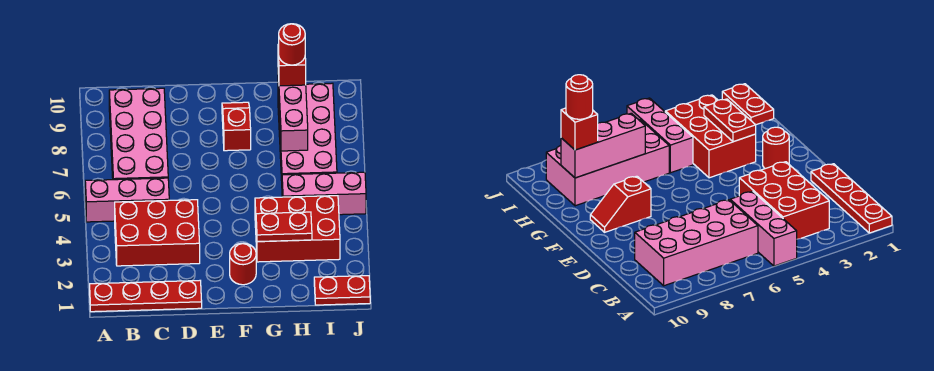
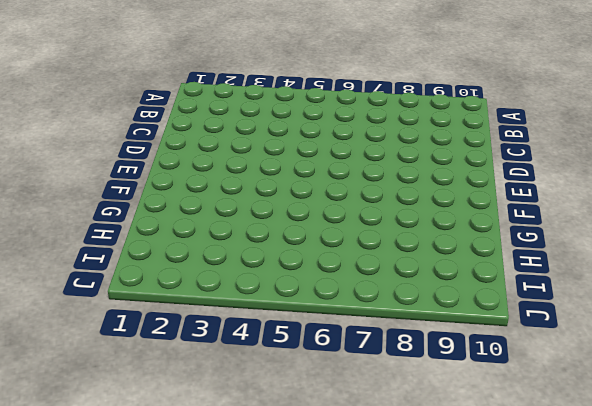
none -> red plate A1:D1 level 1
none -> pink brick A5:C5 level 1
none -> red brick B3:D4 level 1

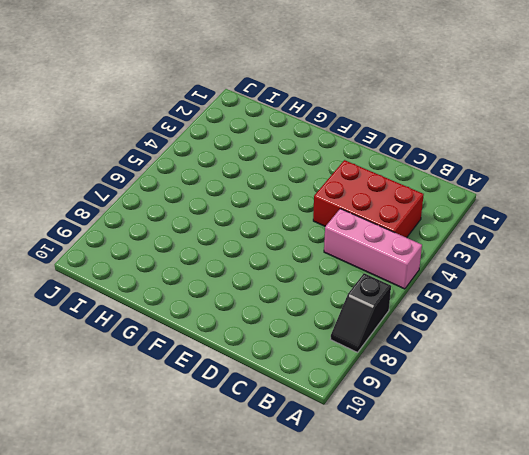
black slope A7:A8 level 1 top 7 -> none
none -> red plate A1:D1 level 1
none -> pink brick B6:C9 level 1
none -> red round brick F2 level 1

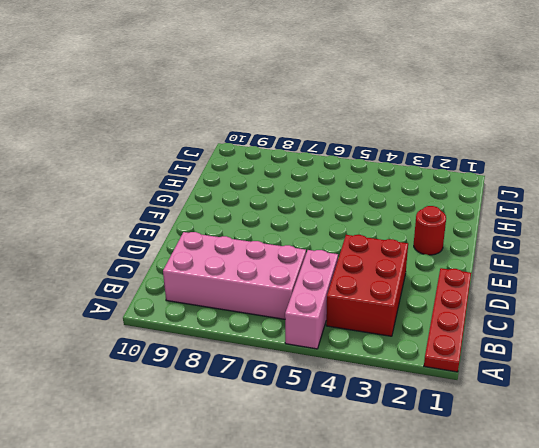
none -> red slope F8:F9 level 1 top 8
none -> red brick G3:I4 level 1
none -> pink brick H5:J5 level 1

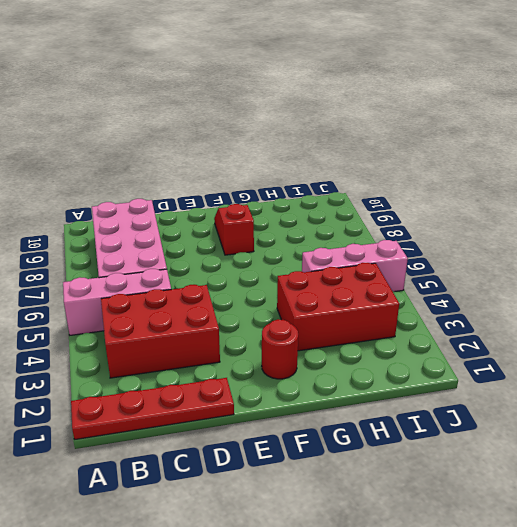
none -> pink brick H6:I9 level 1
none -> red plate I1:J1 level 1
none -> red plate G3:H3 level 2

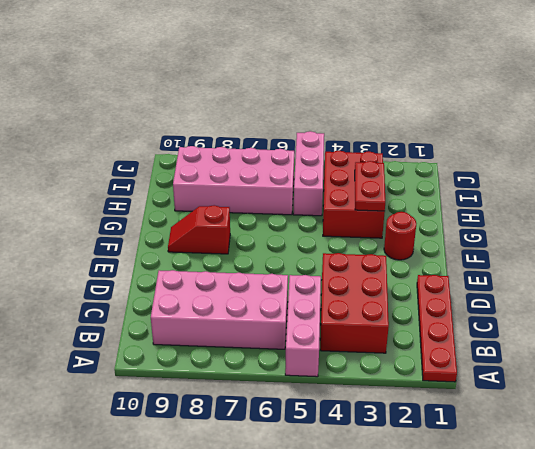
none -> red plate I1:J1 level 1
none -> pink brick H7:H9 level 2
none -> red brick H9 level 3

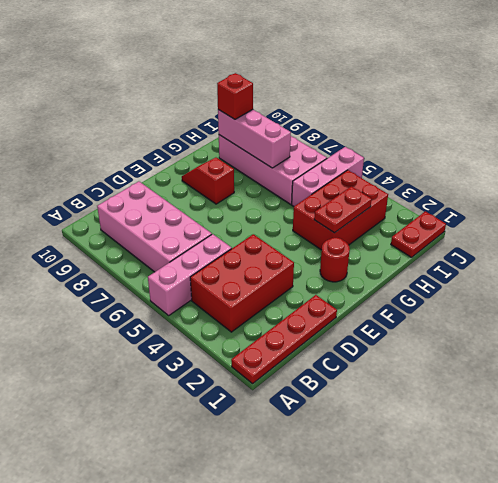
none -> red round brick H9 level 4

